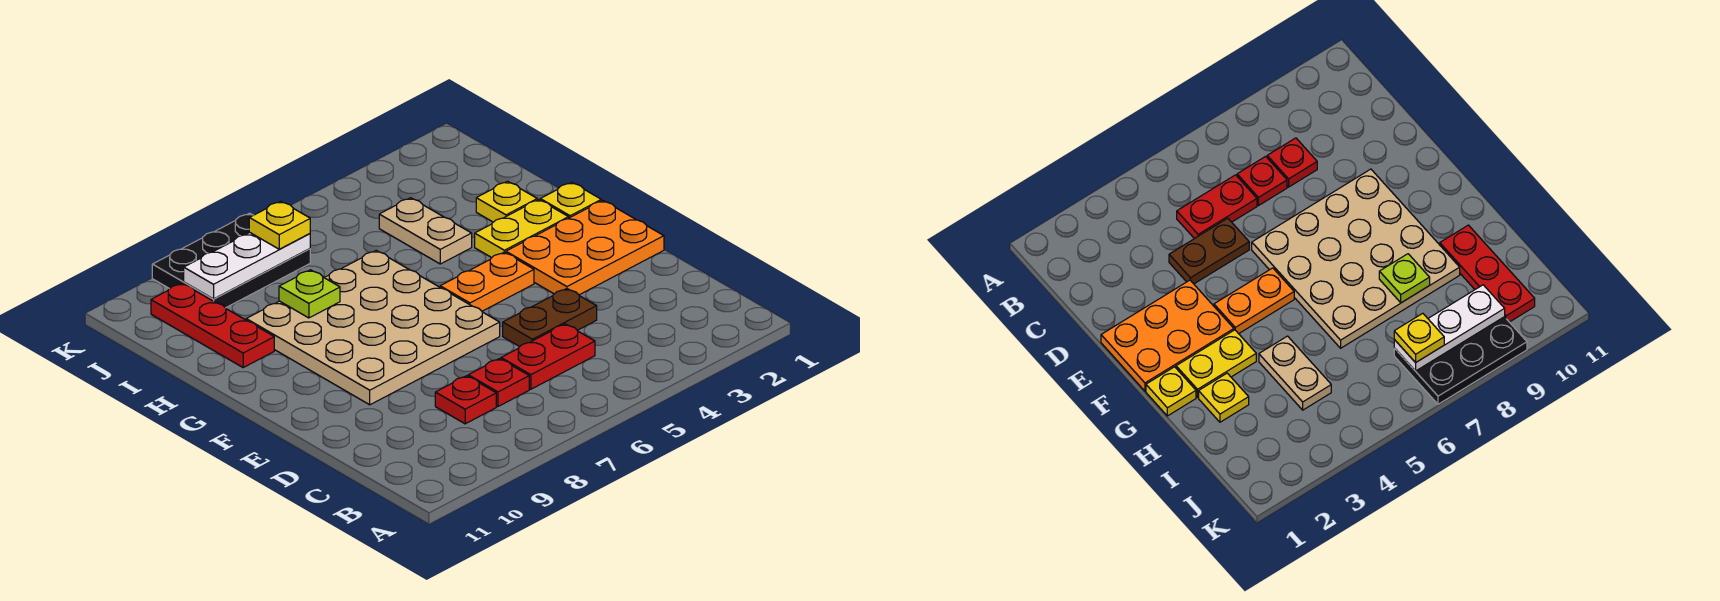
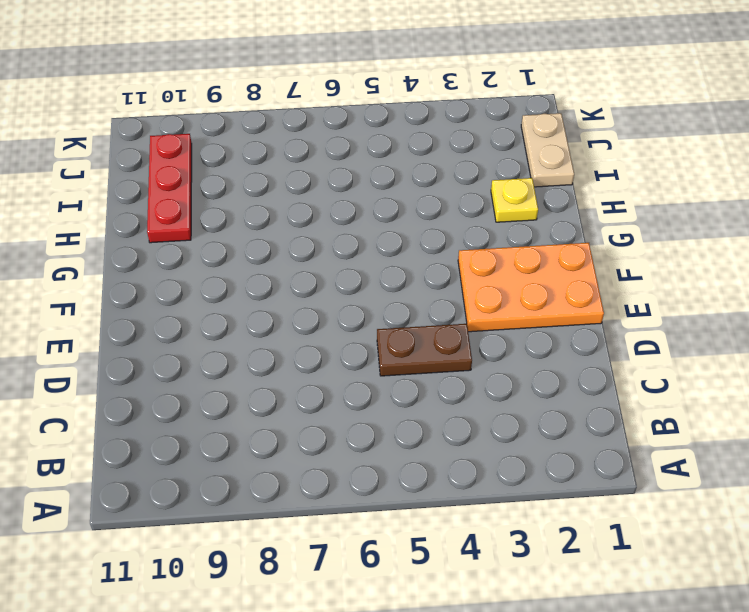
tan plate I1:J1 level 1 -> tan plate H4:I4 level 1
none -> red plate C5:C6 level 1
none -> red plate C7 level 1
none -> red plate C8 level 1

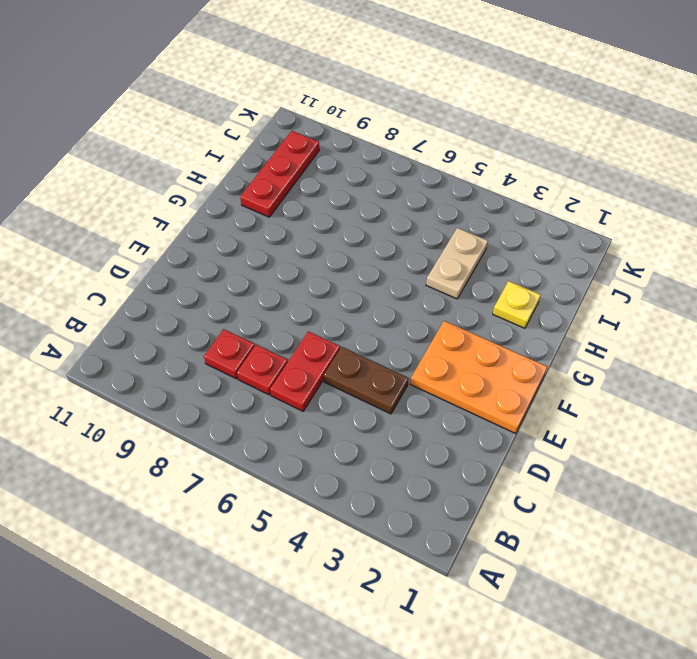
red plate C6:D6 level 1 -> red plate C5:C6 level 1
none -> tan plate E6:H9 level 1
none -> orange plate F4:F5 level 1
none -> yellow plate G1 level 1

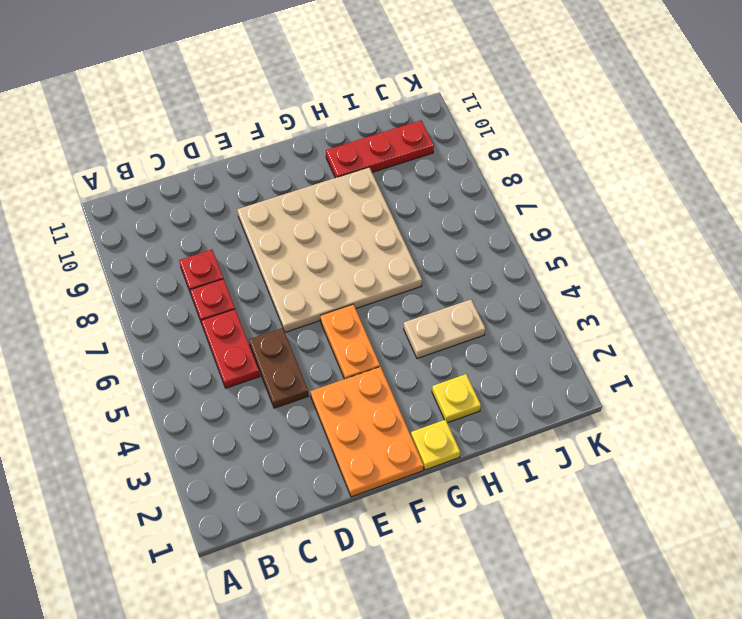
none -> yellow plate G2:G3 level 1
none -> black plate J7:K9 level 1
none -> lime plate H8 level 2

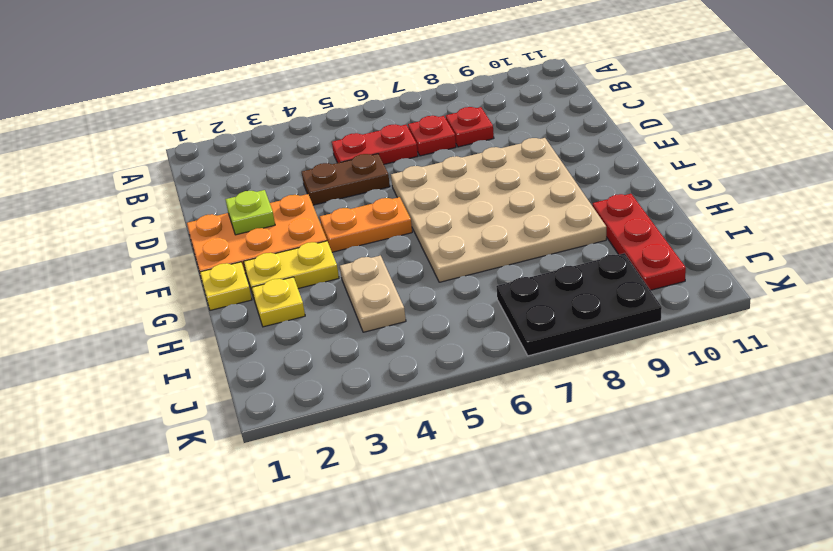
lime plate E2 level 2 -> lime plate H8 level 2
none -> white plate J7:J9 level 2
none -> yellow plate J7 level 3

